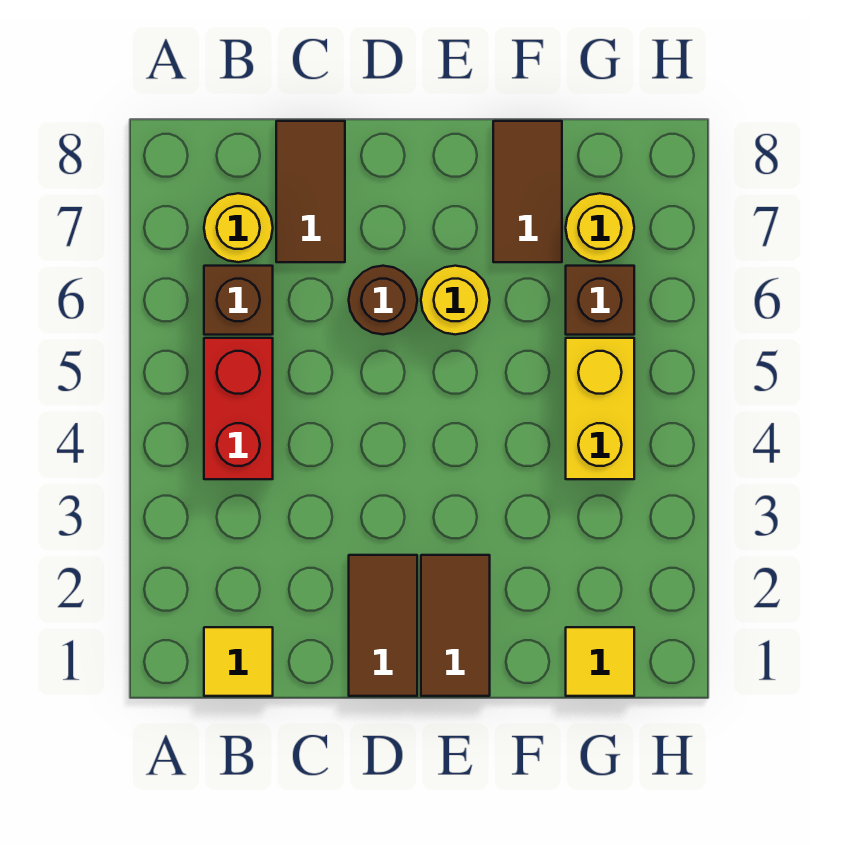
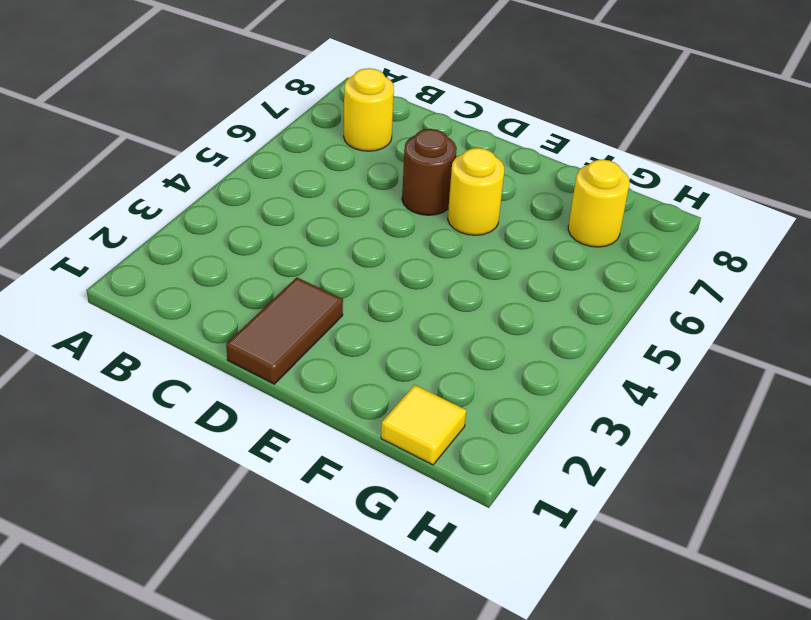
none -> yellow tile B1 level 1
none -> red brick B4:B5 level 1
none -> brown brick B6 level 1

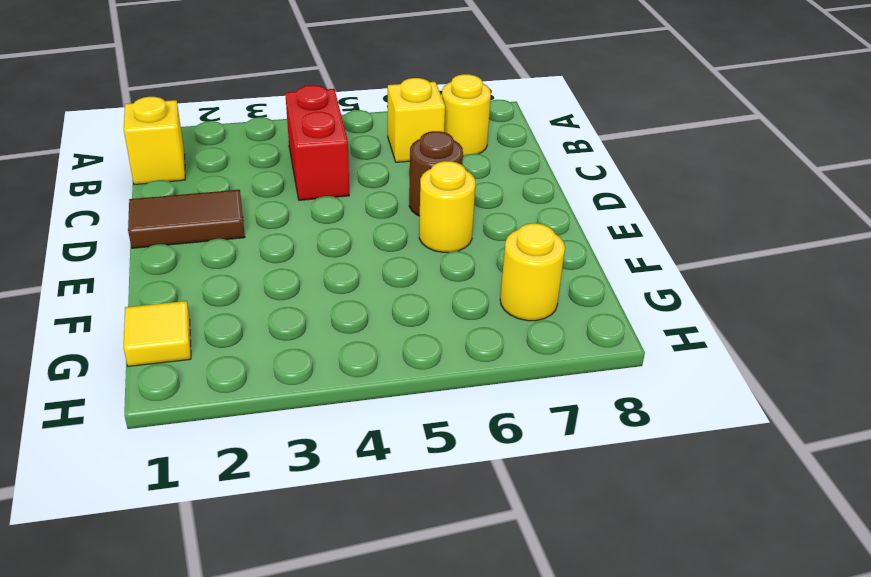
yellow brick B1 level 1 -> yellow tile B1 level 1
red brick B4:C4 level 1 -> red brick B4:B5 level 1
yellow brick B6 level 1 -> brown brick B6 level 1
none -> brown tile C7:C8 level 1
none -> brown tile E1:E2 level 1
none -> brown tile F7:F8 level 1

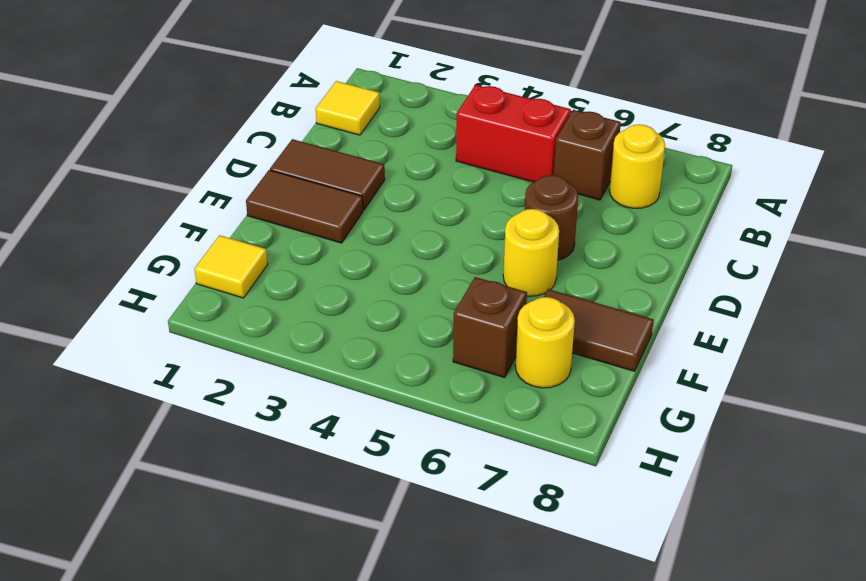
none -> brown tile C7:C8 level 1
none -> yellow brick G4:G5 level 1

